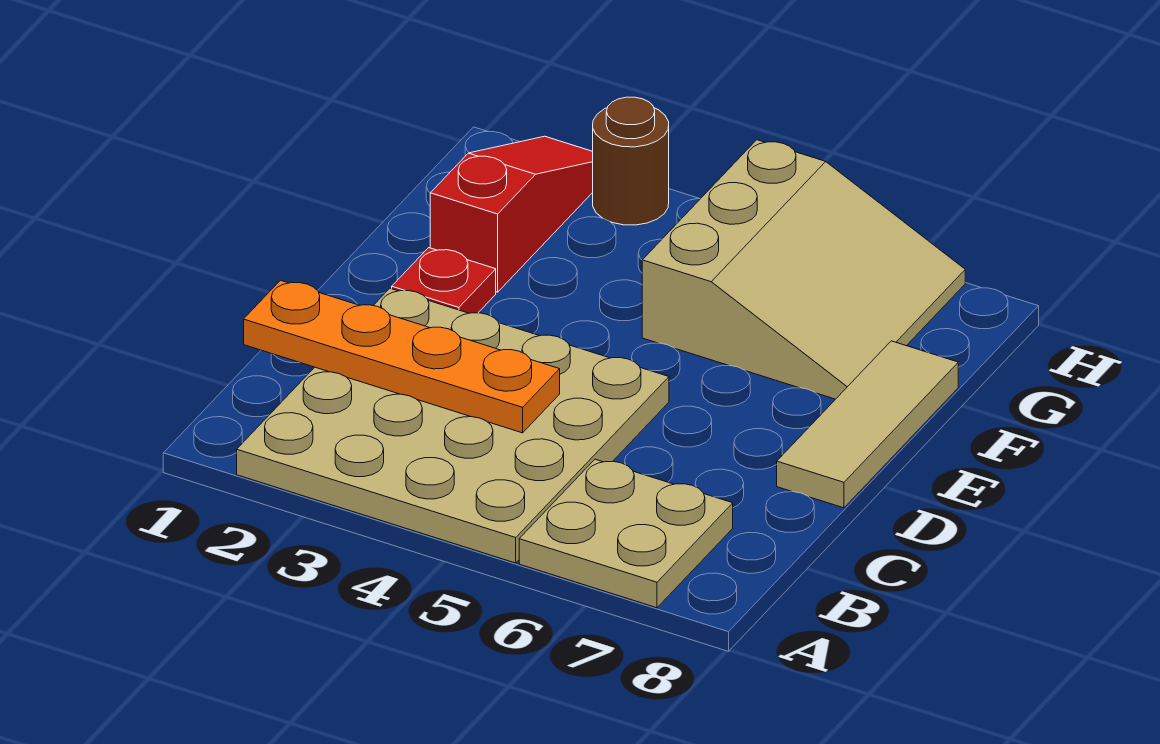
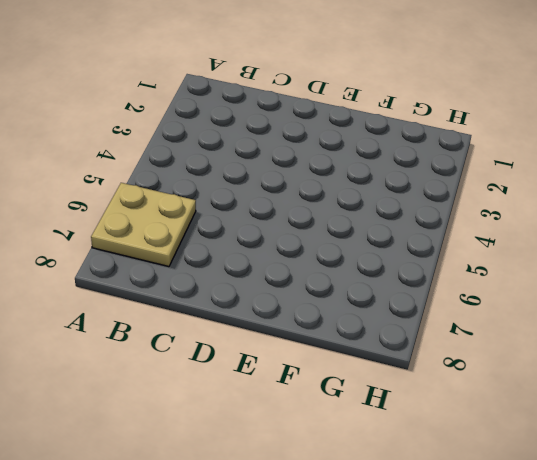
none -> tan plate A2:D5 level 1
none -> tan tile D8:F8 level 1

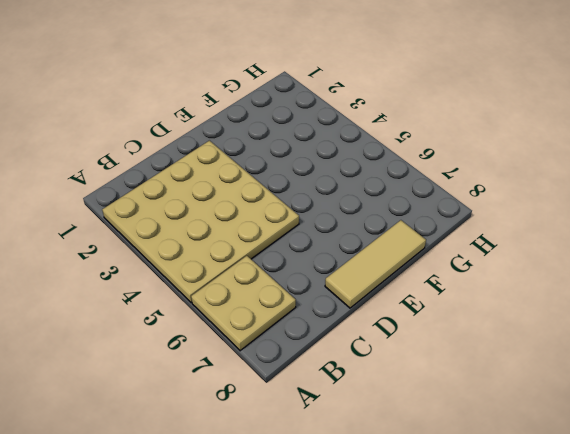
none -> red plate E2 level 1
none -> red slope F2:H2 level 1 top F

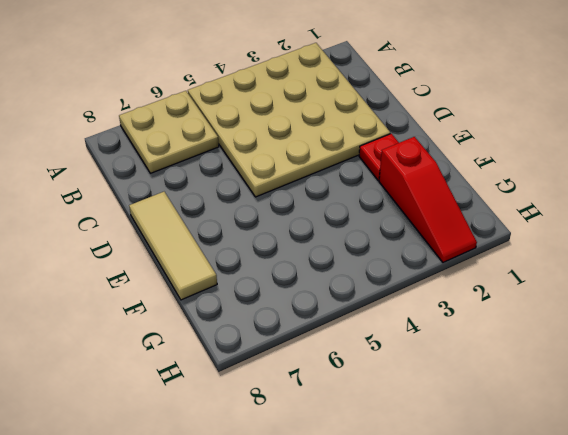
none -> tan slope F5:H7 level 1 top 5
none -> brown round brick H3 level 1

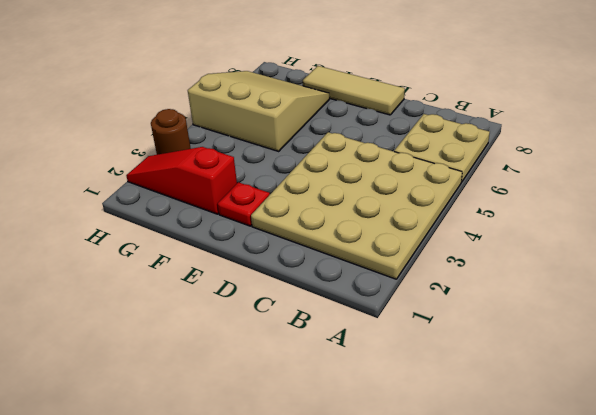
none -> orange plate C1:C4 level 2

